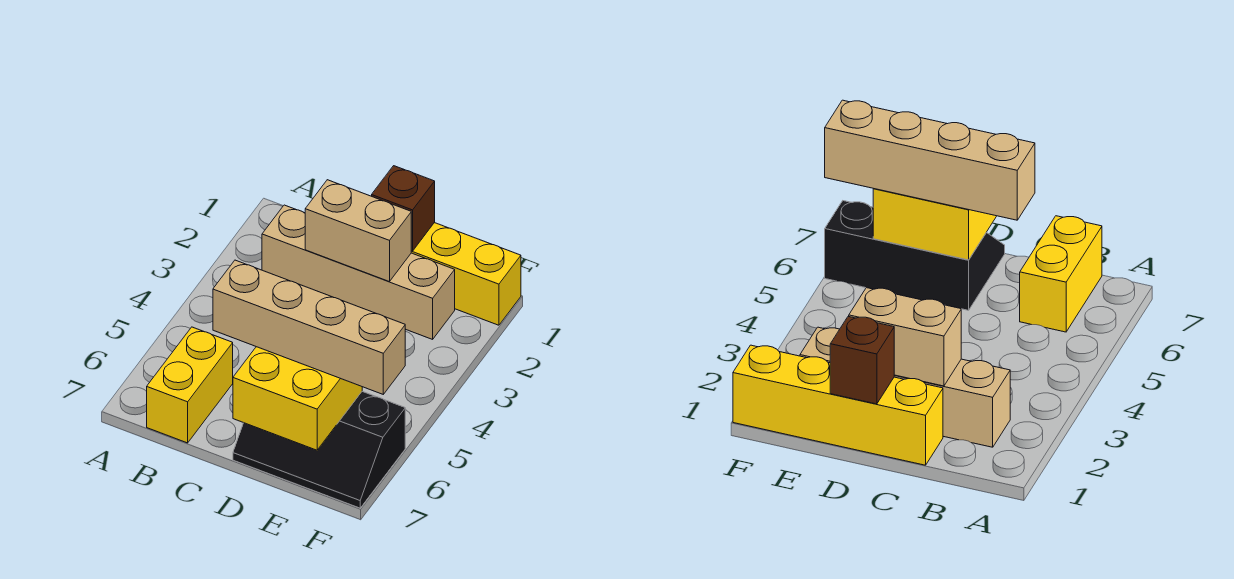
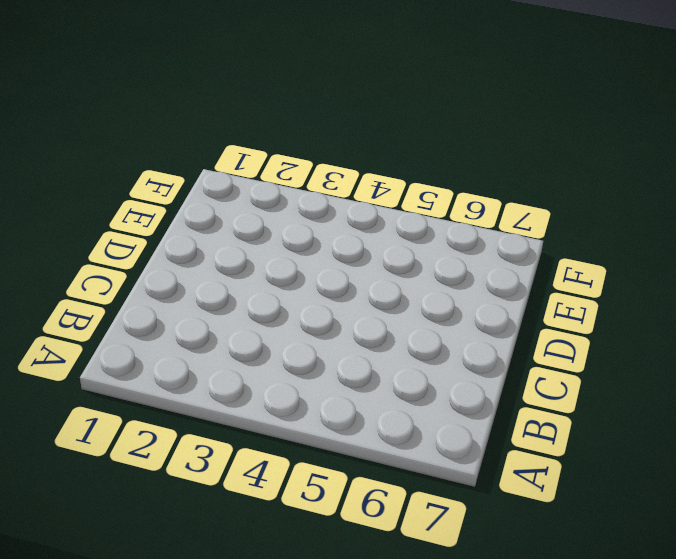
none -> tan brick B2:E2 level 1
none -> yellow brick B6:B7 level 1

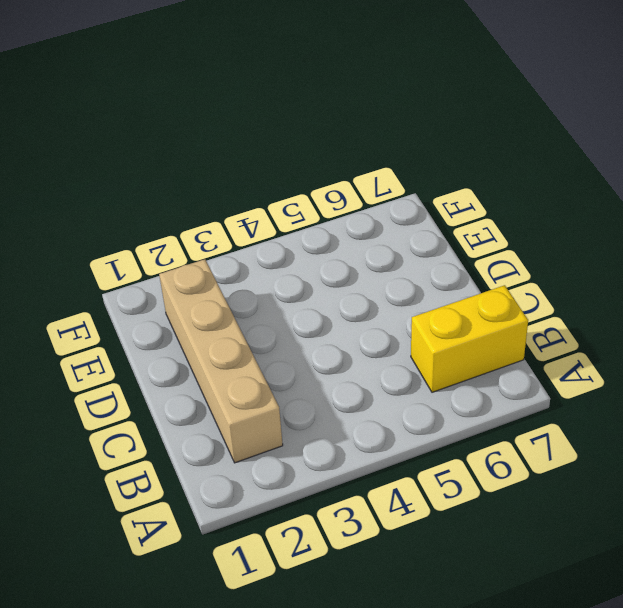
none -> yellow brick C1:F1 level 1
none -> black slope D6:F7 level 1 top 6

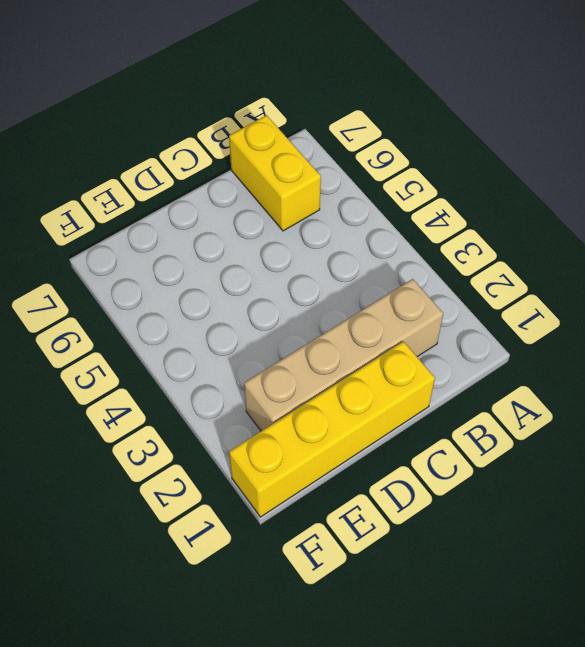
none -> black slope D6:F7 level 1 top 6
none -> tan brick C2:D2 level 2

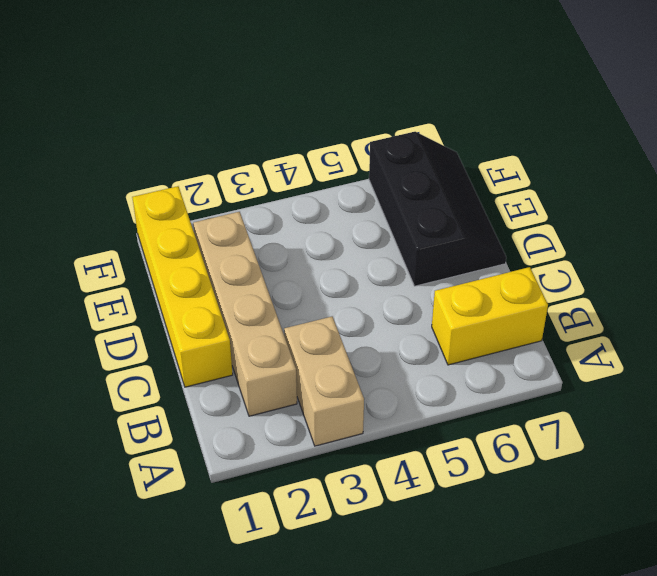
tan brick A3:B3 level 1 -> tan brick C2:D2 level 2
none -> brown brick D1 level 2
none -> yellow brick D6:E7 level 2

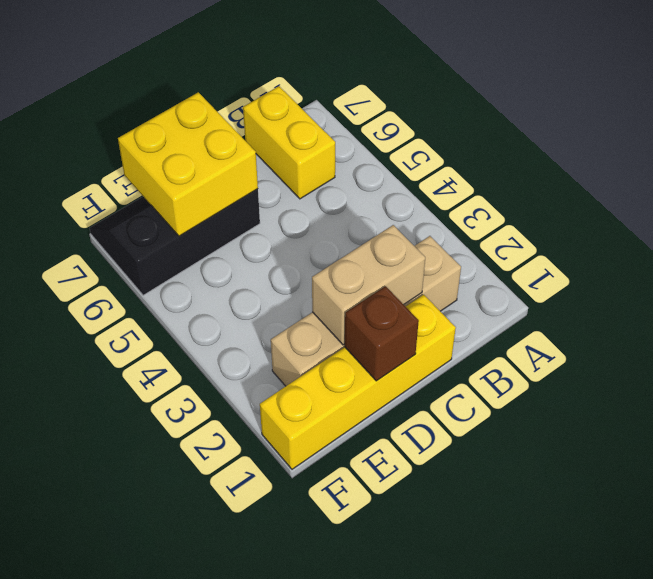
none -> tan brick C6:F6 level 3

